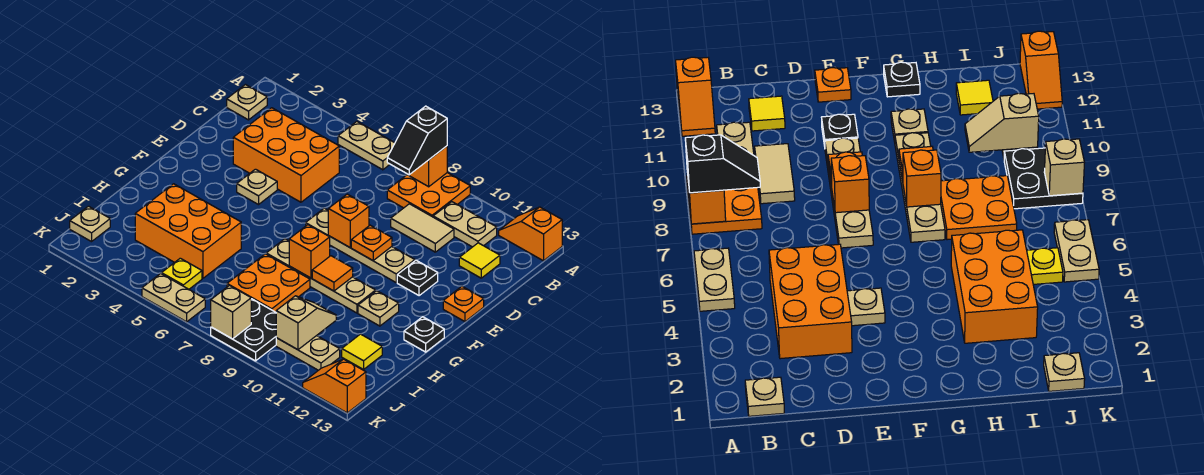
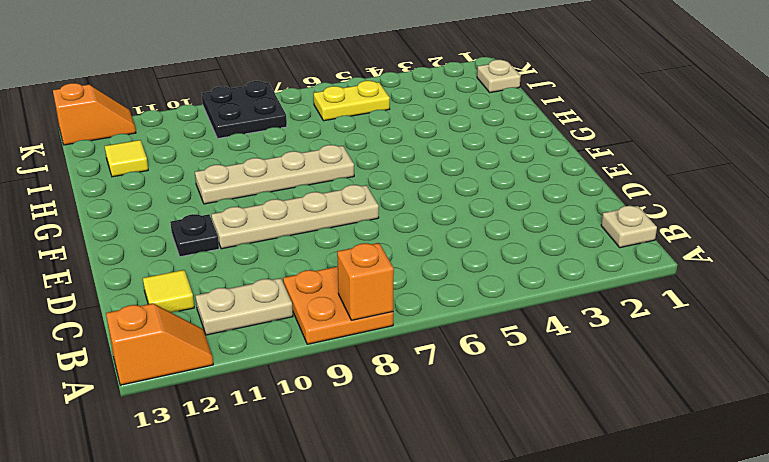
yellow plate J5:J6 level 1 -> yellow plate J5 level 1
none -> tan plate A5:A6 level 1
none -> orange brick C3:D5 level 1
none -> tan tile C9:C10 level 1
none -> tan plate E4 level 1

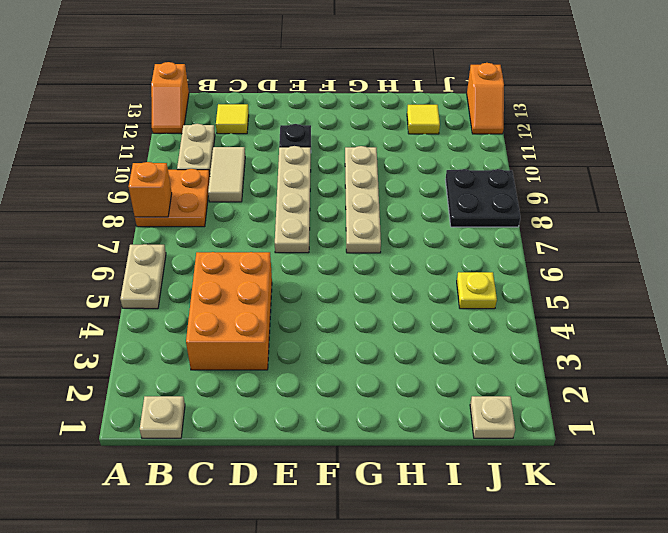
none -> tan plate E4 level 1
none -> orange plate E13 level 1
none -> tan plate G11 level 1
none -> black plate G13 level 1

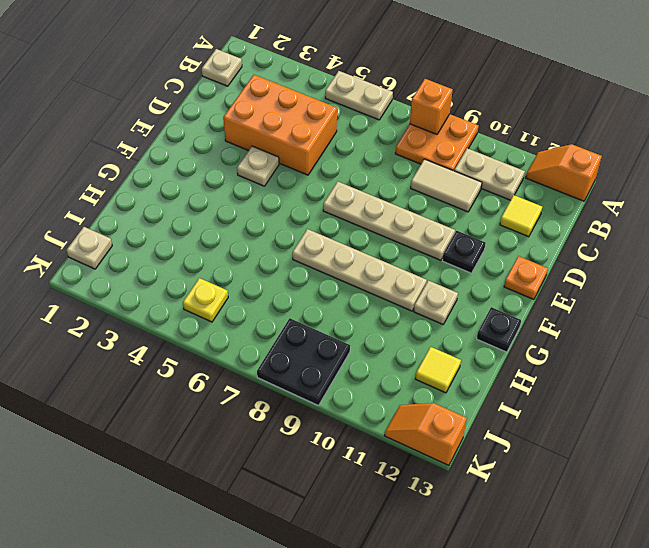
none -> orange brick H3:I5 level 1
none -> orange plate H7:I8 level 1
none -> tan plate J10:J11 level 1
none -> tan plate K5:K6 level 1

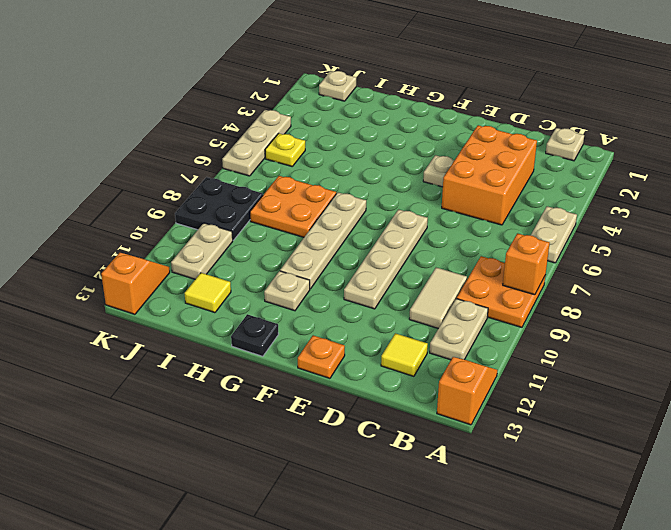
tan plate K4:K6 level 1 -> tan plate K5:K6 level 1
none -> black plate E11 level 1
none -> orange brick H3:I5 level 1
none -> orange brick E8 level 2
none -> orange plate E9 level 2

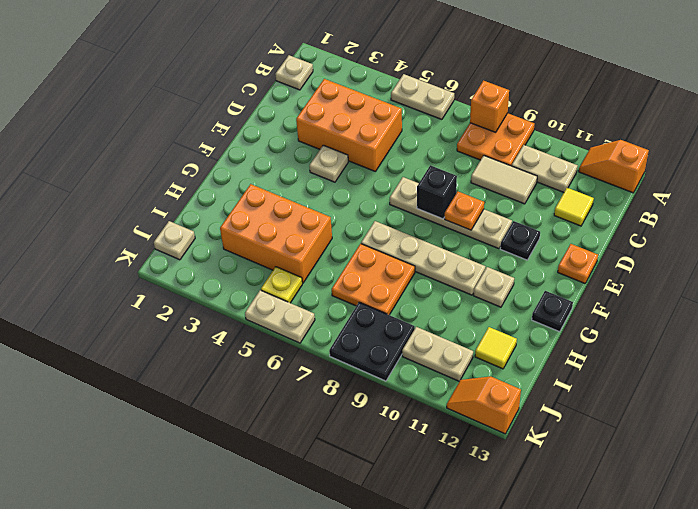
black brick E8 level 2 -> orange brick E8 level 2
none -> orange brick G8 level 2
none -> orange tile G9 level 2
none -> tan slope I10:J10 level 2 top J
none -> tan brick K8 level 2

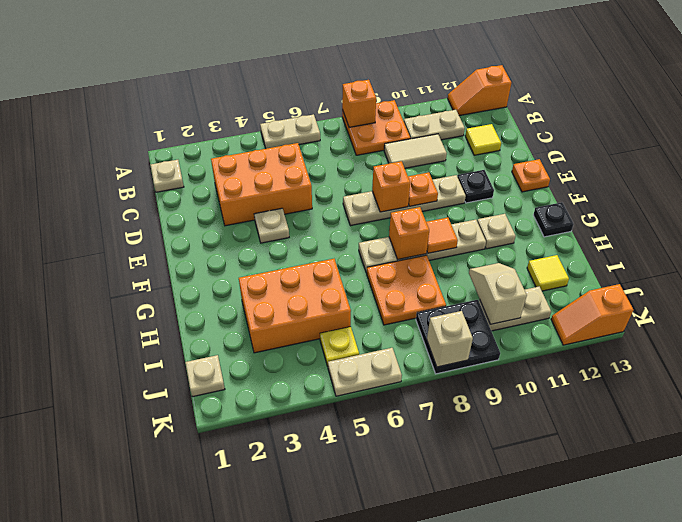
none -> black slope A8:B8 level 3 top A

